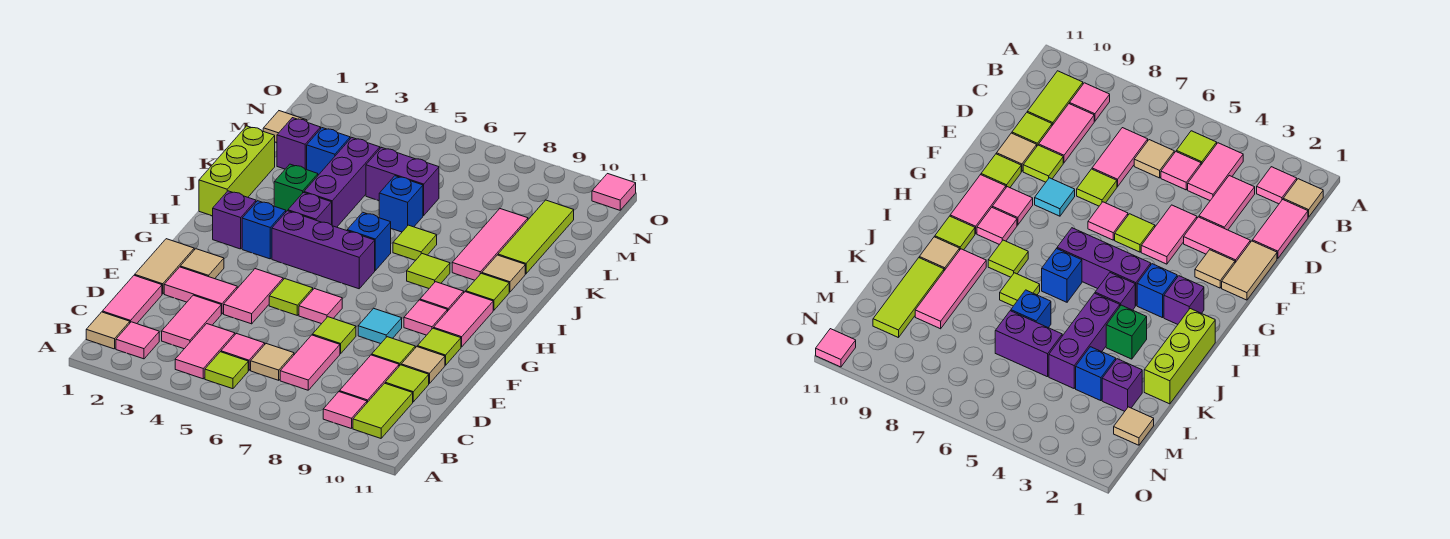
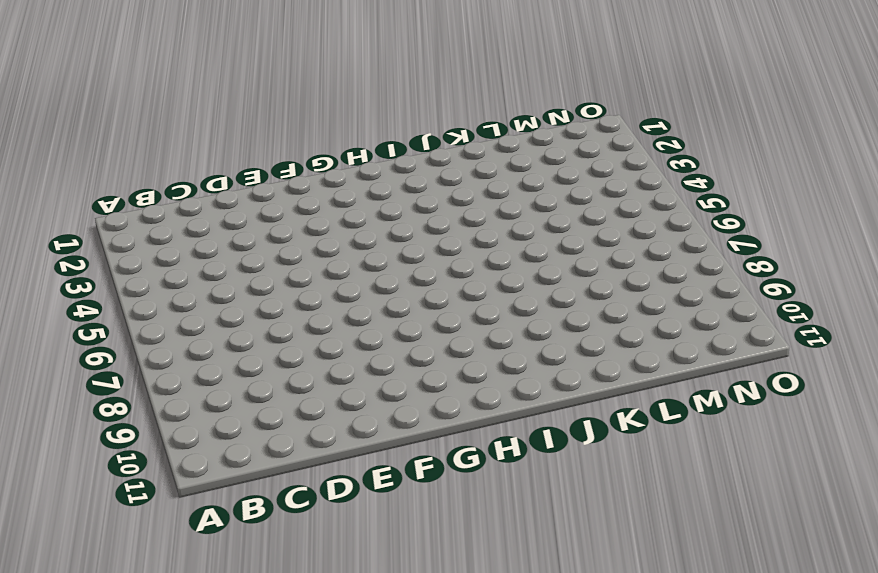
none -> tan tile B1 level 1
none -> pink tile B2 level 1
none -> pink tile B4:C4 level 1
none -> lime tile B5 level 1

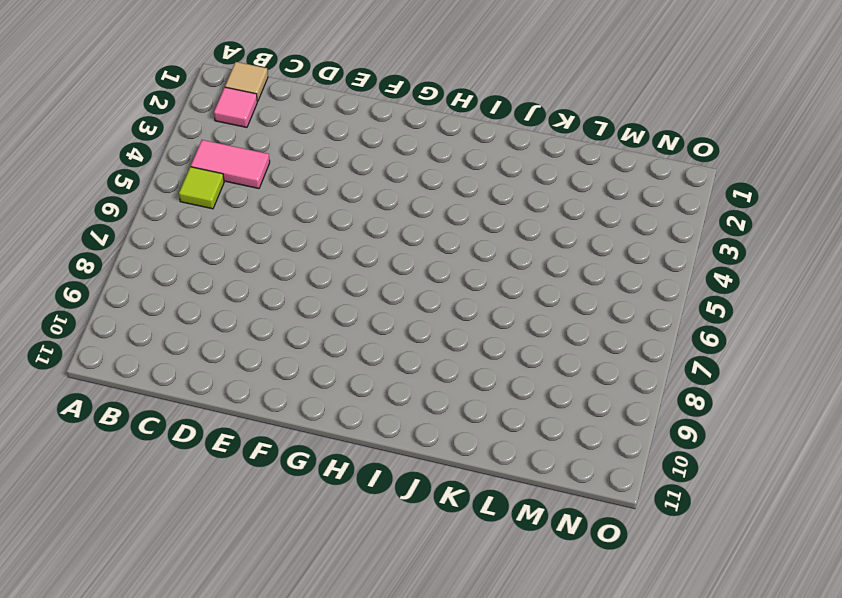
none -> pink tile B9 level 1
none -> lime tile B10:C10 level 1
none -> pink tile C1:D1 level 1
none -> pink tile C3:D3 level 1

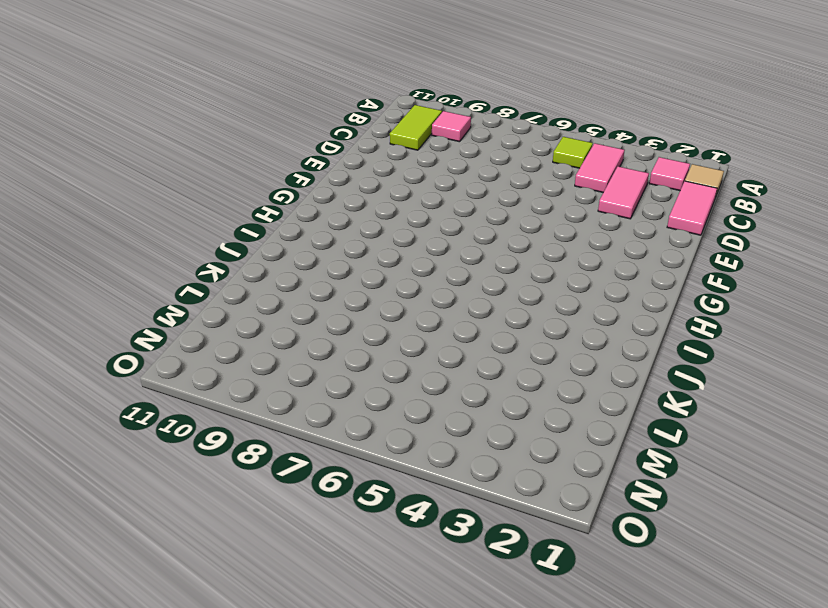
none -> pink tile C5 level 1
none -> tan tile C6 level 1
none -> pink tile C7:D7 level 1
none -> pink tile C9:D9 level 1

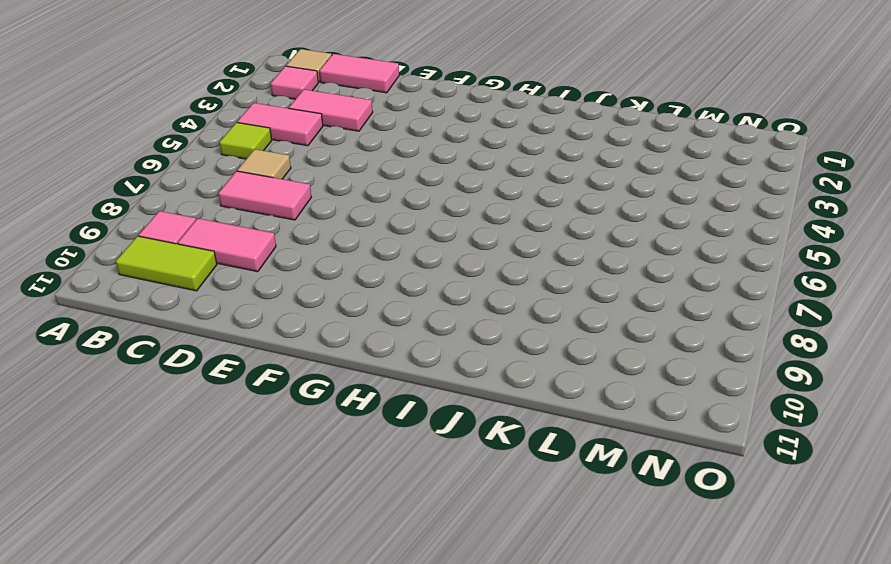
none -> pink tile C5 level 1
none -> lime tile D10 level 1
none -> tan tile E1:F1 level 1
none -> pink tile E2:E3 level 1

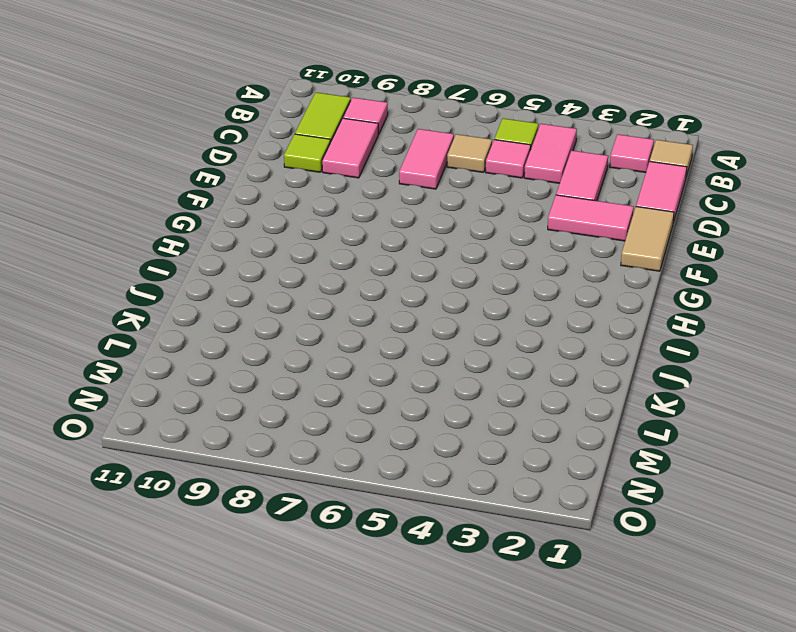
none -> pink tile E4:F4 level 1
none -> lime tile E7 level 1
none -> lime tile E9 level 1
none -> tan tile E10 level 1

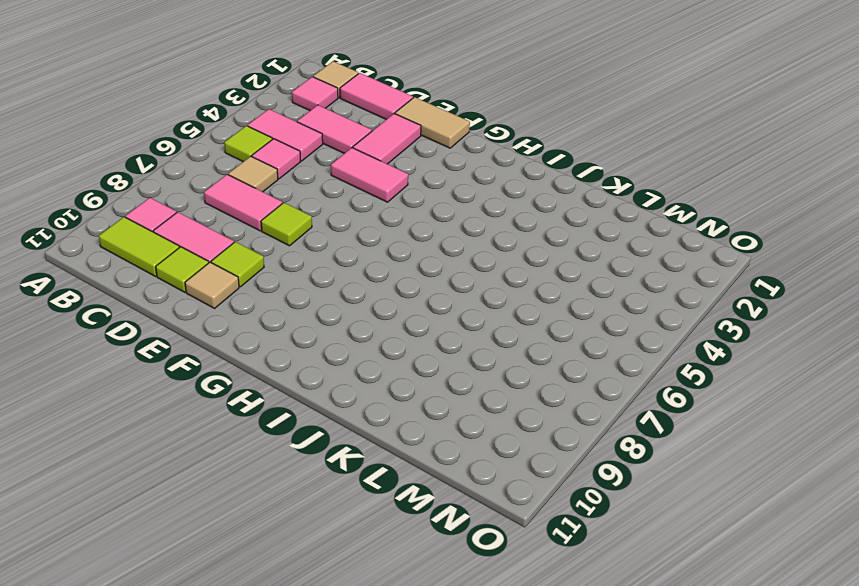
none -> tan tile F2 level 1
none -> lime tile F5 level 1
none -> pink tile F6 level 1
none -> cyan tile F8 level 1

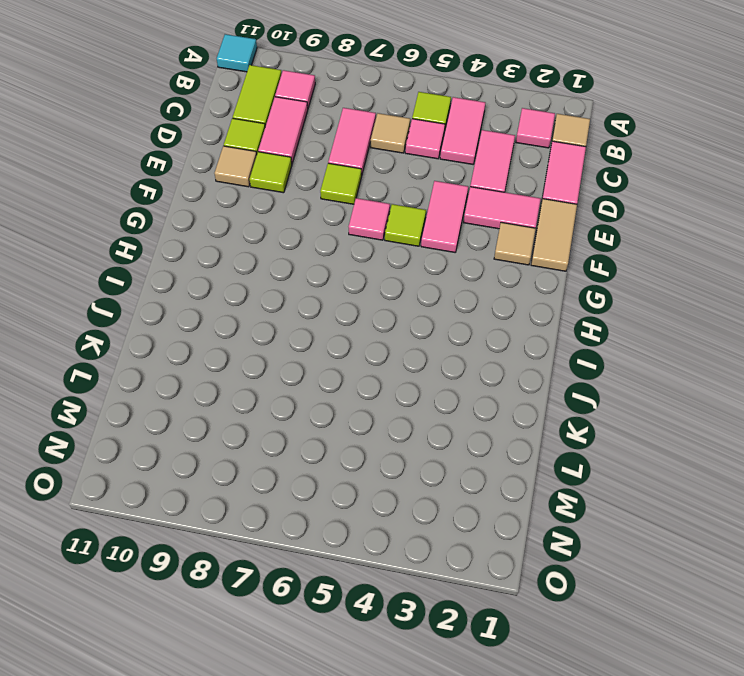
cyan tile A11 level 1 -> cyan tile F8 level 1
none -> lime tile F10 level 1
none -> pink tile G9 level 1
none -> pink tile G10:H10 level 1
none -> purple brick H2 level 1

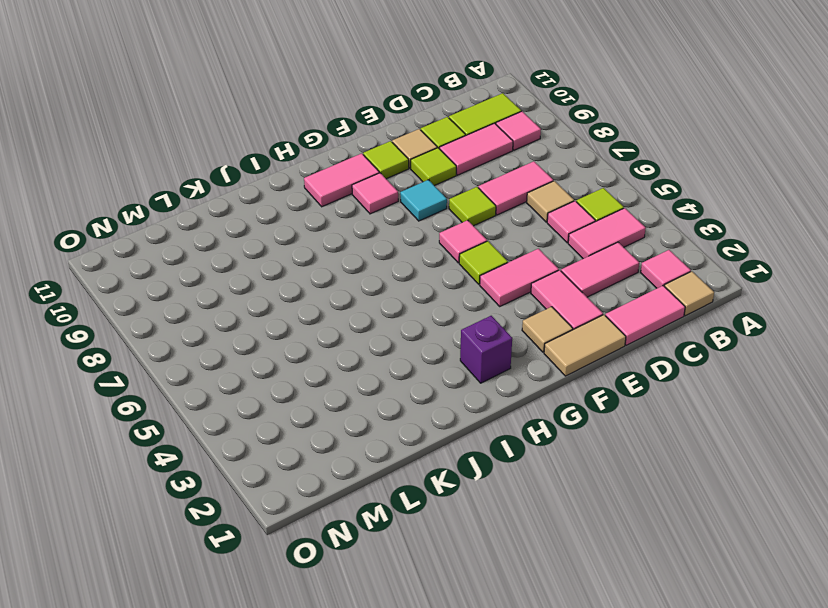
none -> blue brick H3 level 1
none -> purple brick H4:H6 level 1
none -> pink tile H9 level 1
none -> lime brick I1:K1 level 1

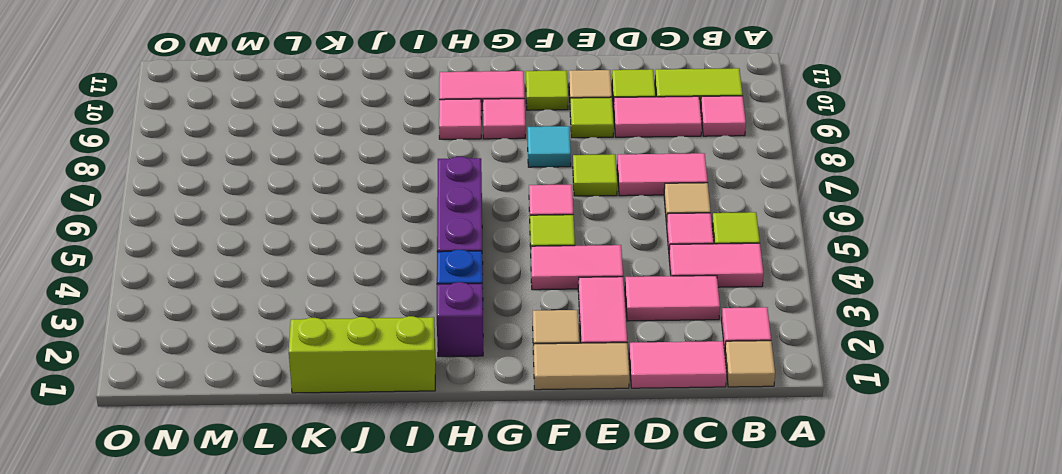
none -> purple brick I4 level 1
none -> blue brick I6 level 1
none -> lime tile I8 level 1
none -> lime tile I10 level 1

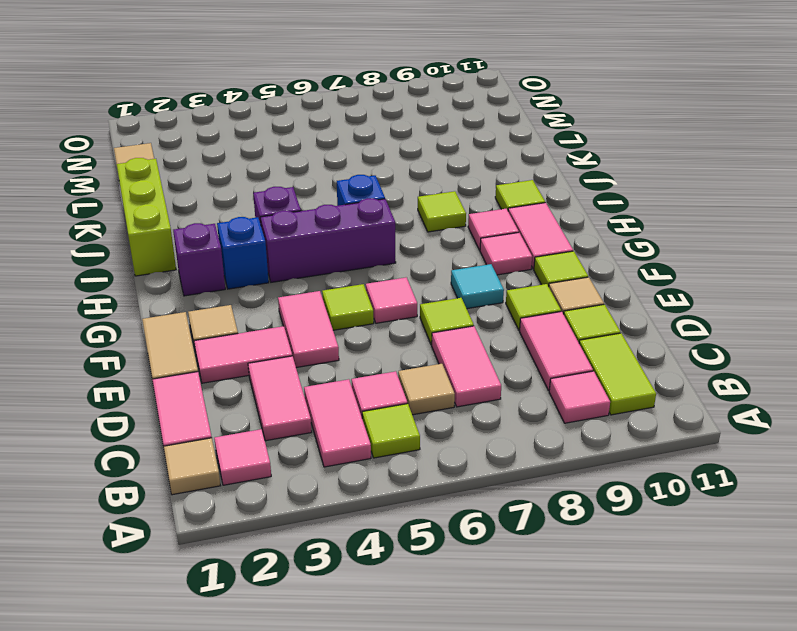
none -> green brick J3 level 1
none -> purple brick J4:L4 level 1
none -> lime tile J7 level 1
none -> pink tile J9:L9 level 1

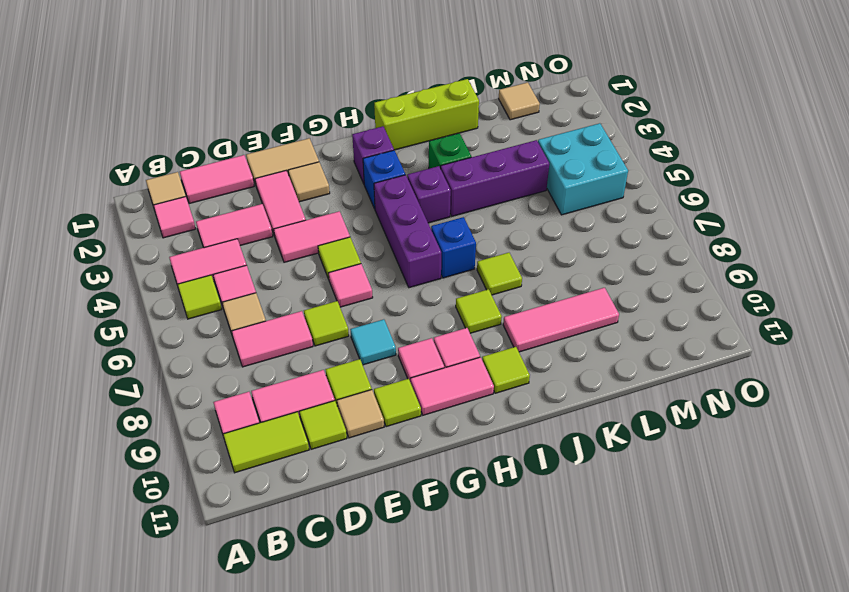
cyan brick M4:N5 level 1 -> none
none -> tan tile J10 level 1
none -> blue brick K6 level 1
none -> lime tile K10:M10 level 1
none -> purple brick L2 level 1

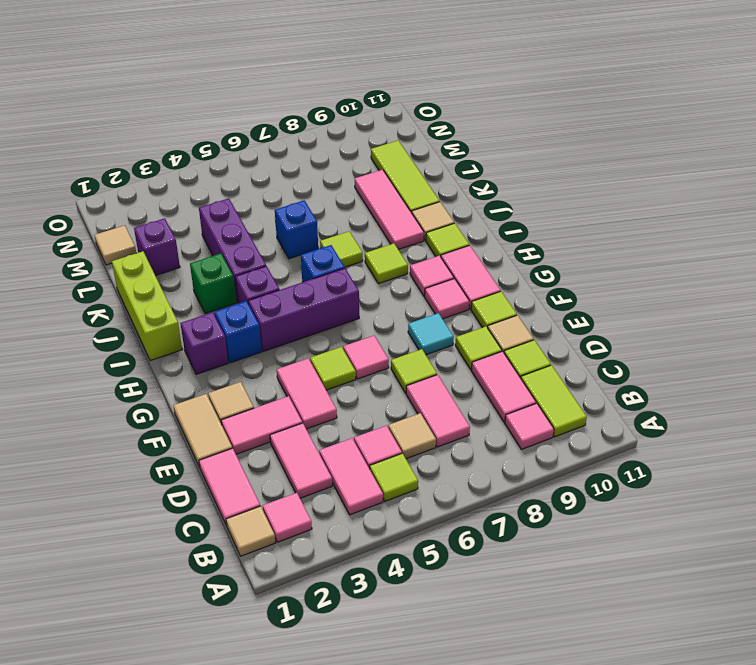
none -> blue brick L3 level 1
none -> purple brick L5:L6 level 1
none -> pink tile O11 level 1

